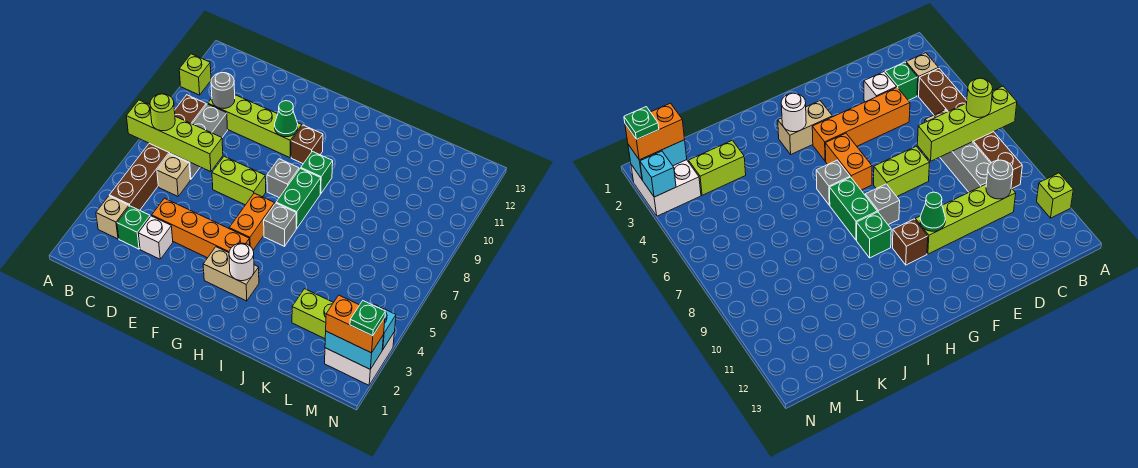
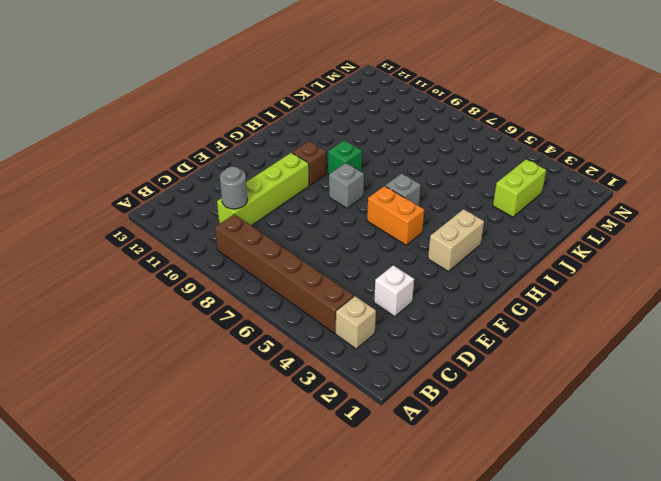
none -> lime brick A11 level 1
none -> green brick C3 level 1
none -> tan brick C6 level 1

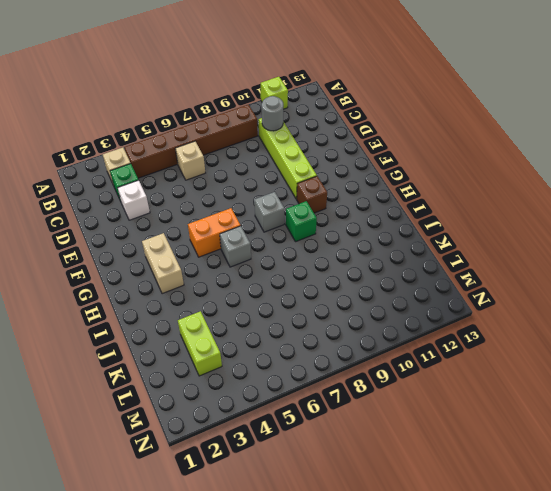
none -> grey brick C7:C9 level 1
none -> orange brick D4:G4 level 1
none -> lime brick E7:F7 level 1

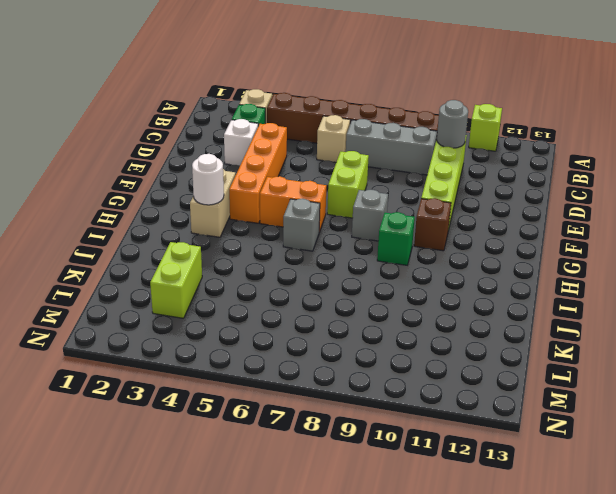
none -> green brick H7:H8 level 1
none -> white brick M2:N3 level 1
none -> lime brick A7:D7 level 2

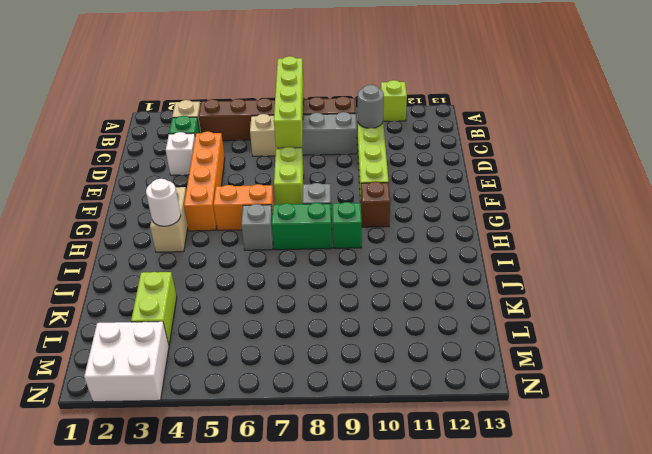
none -> green cone F10 level 2
none -> cyan brick M2:N2 level 2
none -> cyan brick N3 level 2

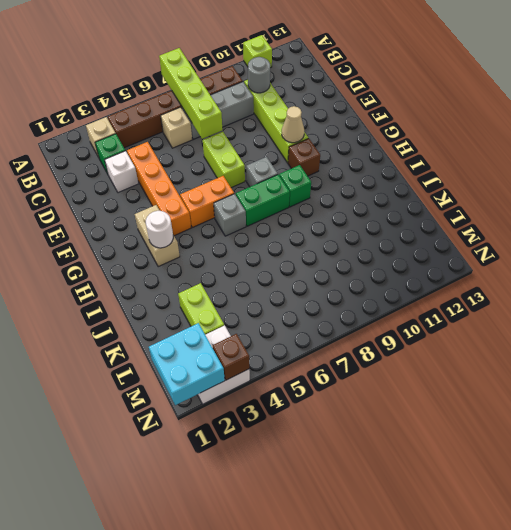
tan cone F10 level 2 -> green cone F10 level 2
cyan brick M1:N2 level 2 -> cyan brick M2:N2 level 2
brown brick N3 level 2 -> cyan brick N3 level 2
none -> lime round brick B7 level 3
none -> orange brick M2:N2 level 3
none -> green plate N2 level 4

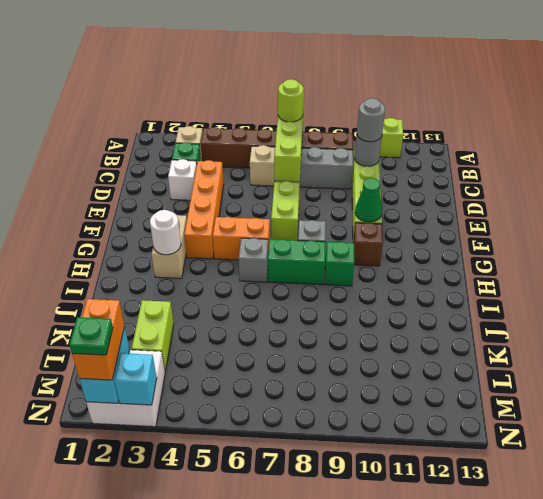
grey round brick C10 level 3 -> none

